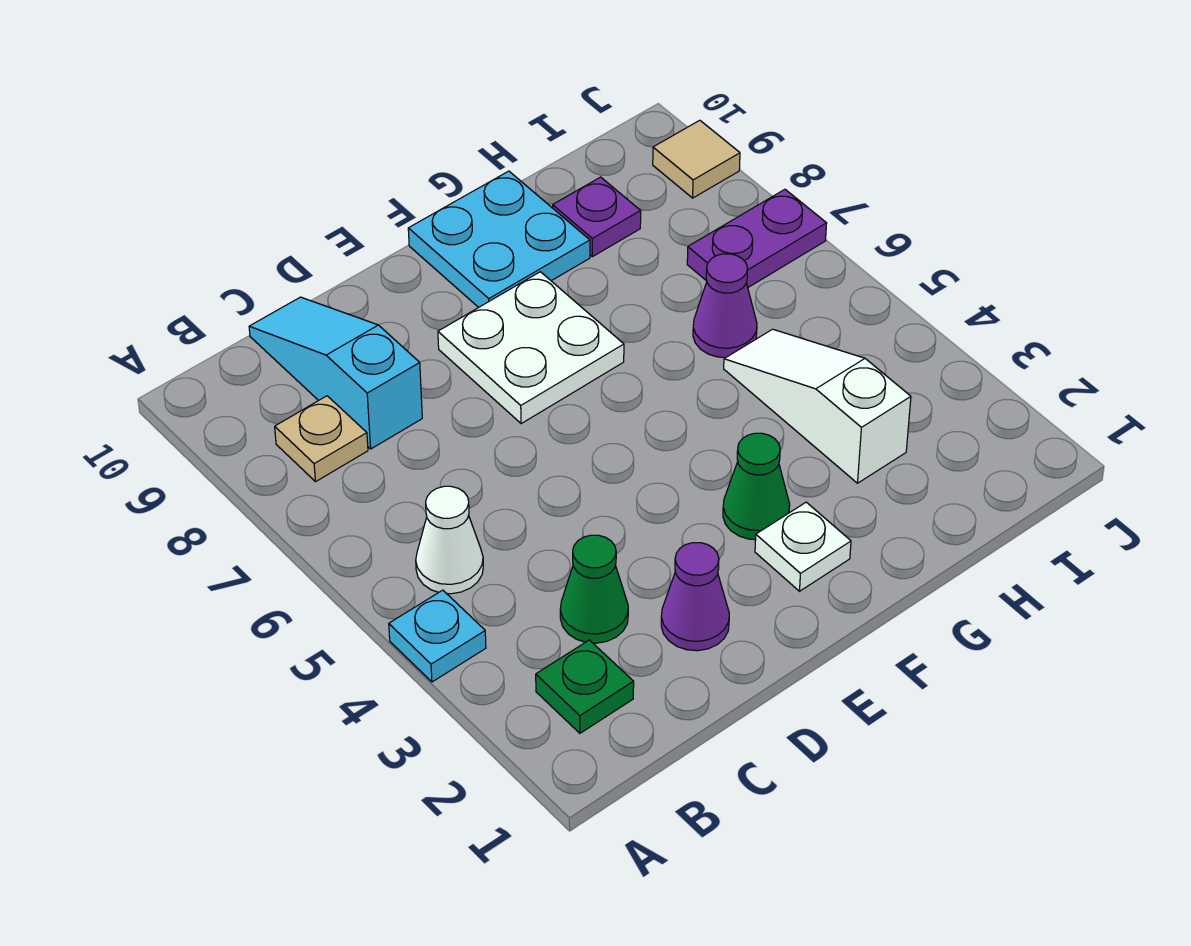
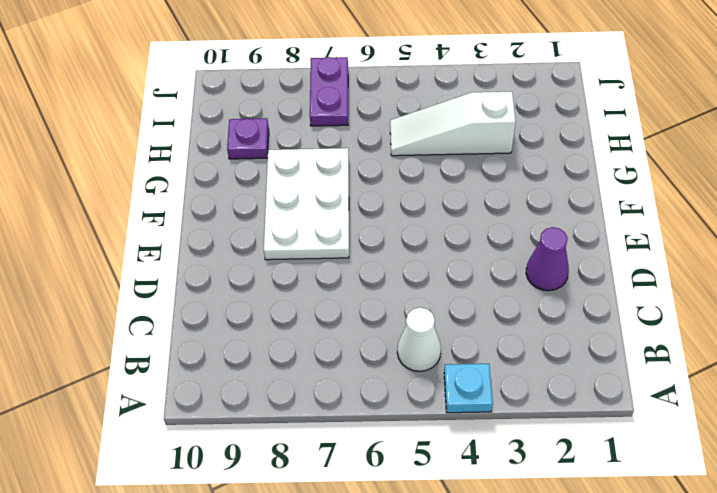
white plate E7:G8 level 1 -> white plate E7:F8 level 1
none -> green plate B2 level 1
none -> tan plate B8 level 1
none -> green cone C3 level 1

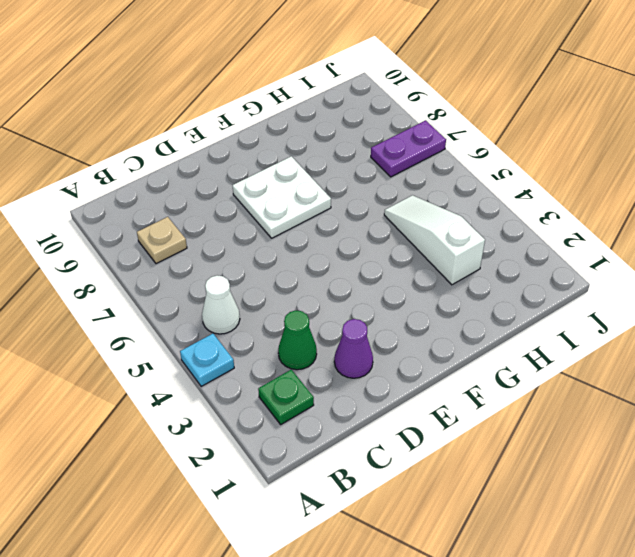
none -> cyan slope C8:C10 level 1 top 8
none -> white plate F2 level 1
none -> green cone F3 level 1

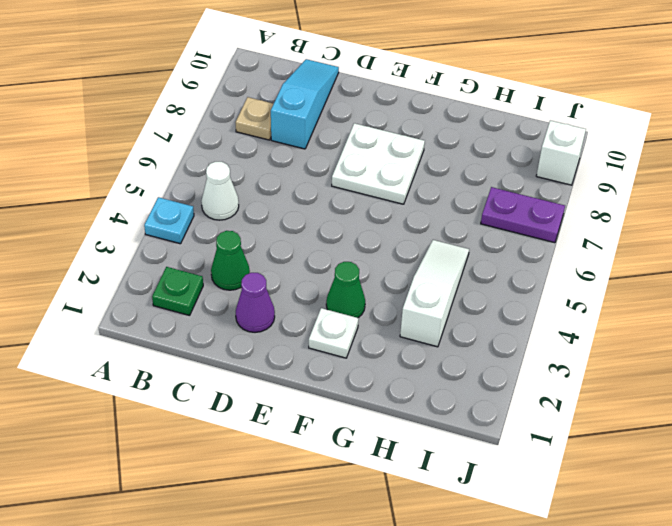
white brick J9 level 1 -> tan tile J9 level 1
none -> cyan plate F9:G10 level 1
none -> purple cone H6 level 1
none -> purple plate H9 level 1

